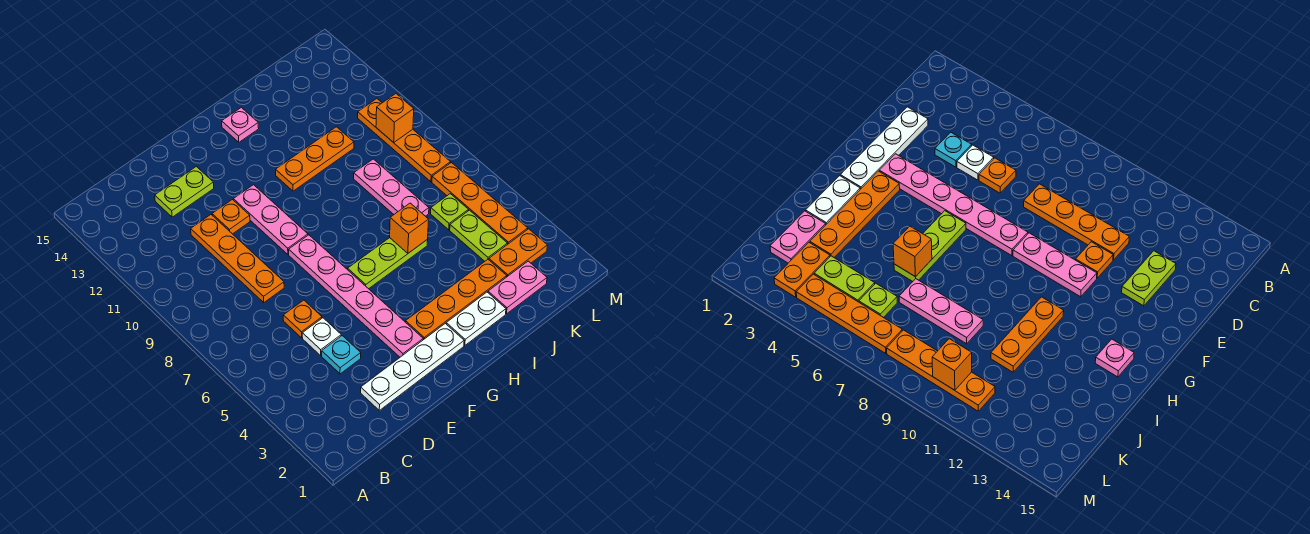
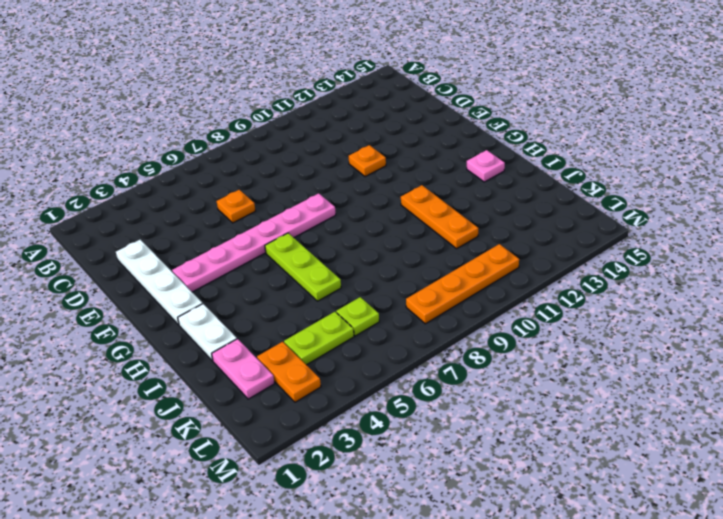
none -> cyan plate D4 level 1
none -> white plate D5 level 1
none -> orange plate D8:D11 level 1

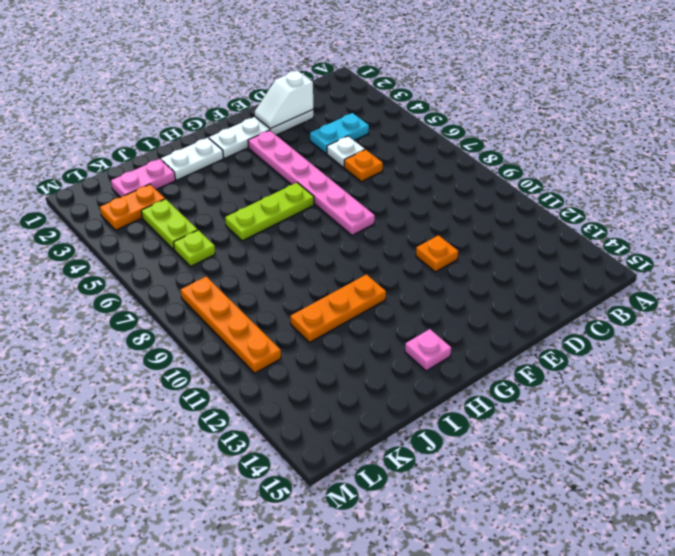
cyan plate C4:D4 level 1 -> cyan plate D4 level 1
white slope D2:E2 level 2 top D -> none
none -> orange plate D8:D11 level 1
none -> lime plate D13:E13 level 1
none -> pink plate F9:F11 level 1

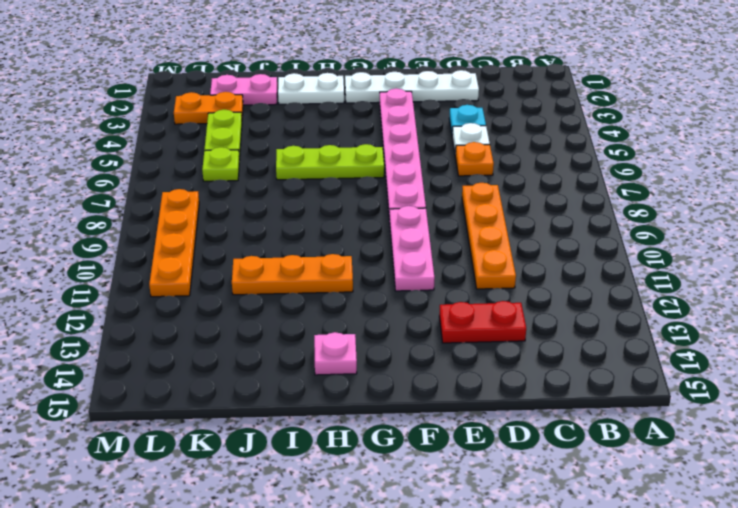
red plate D13:E13 level 1 -> lime plate D13:E13 level 1
none -> orange plate E11 level 1
none -> orange plate G3:J3 level 1
none -> pink plate J7:J9 level 1

